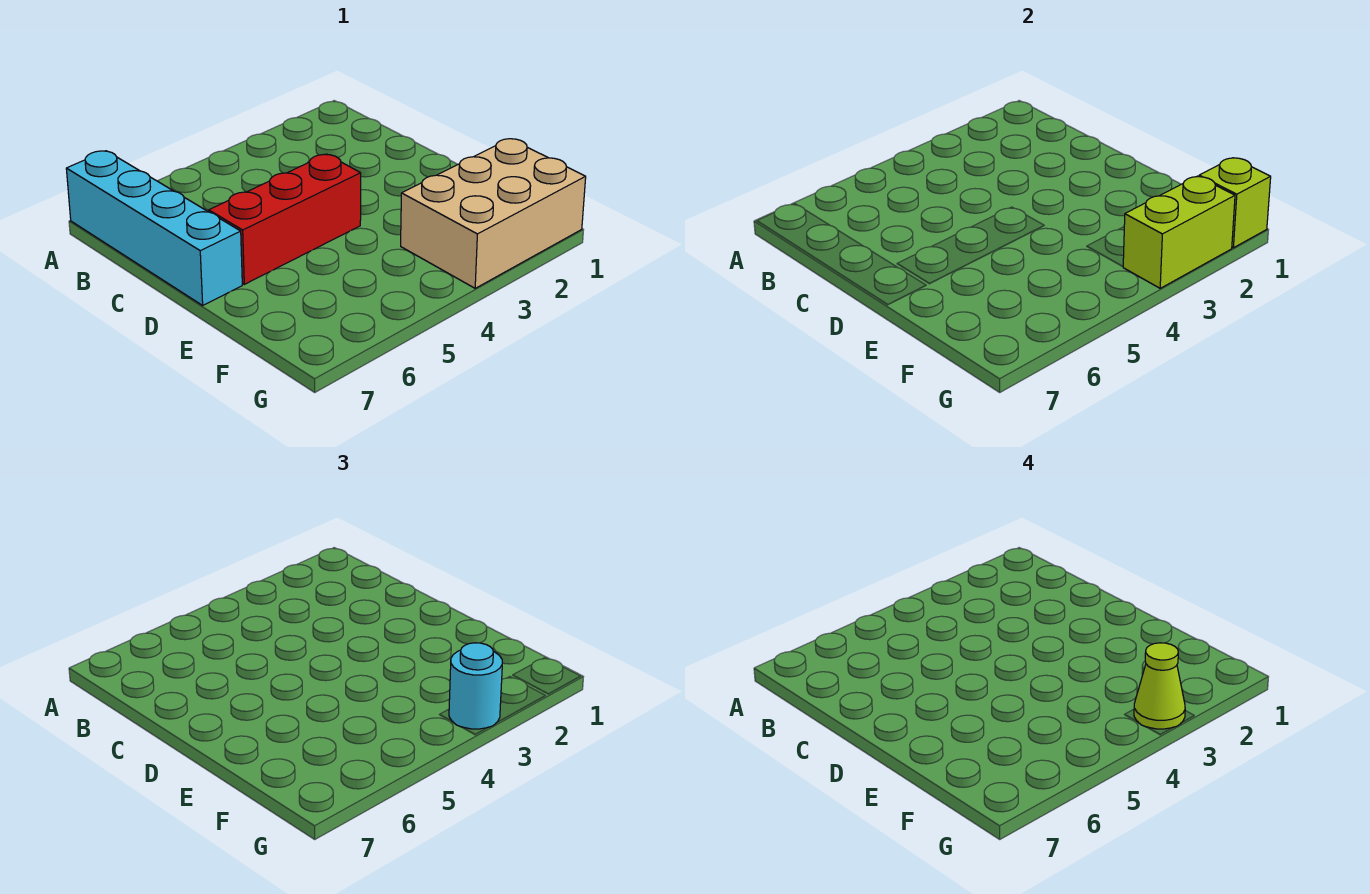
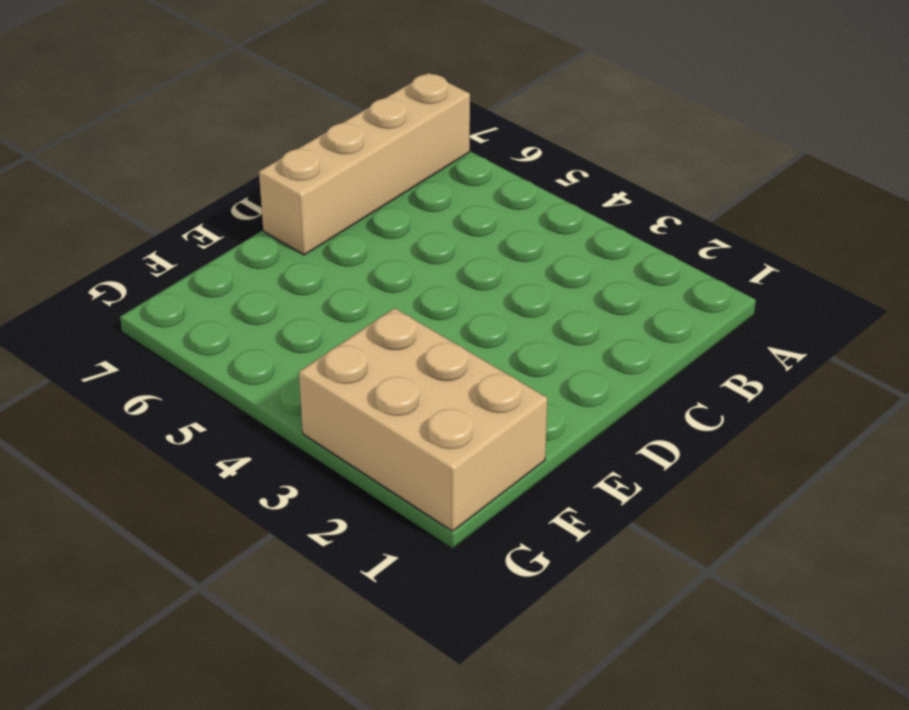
tan brick A7:D7 level 1 -> cyan brick A7:D7 level 1
none -> red brick D4:D6 level 1
none -> lime brick G1 level 2

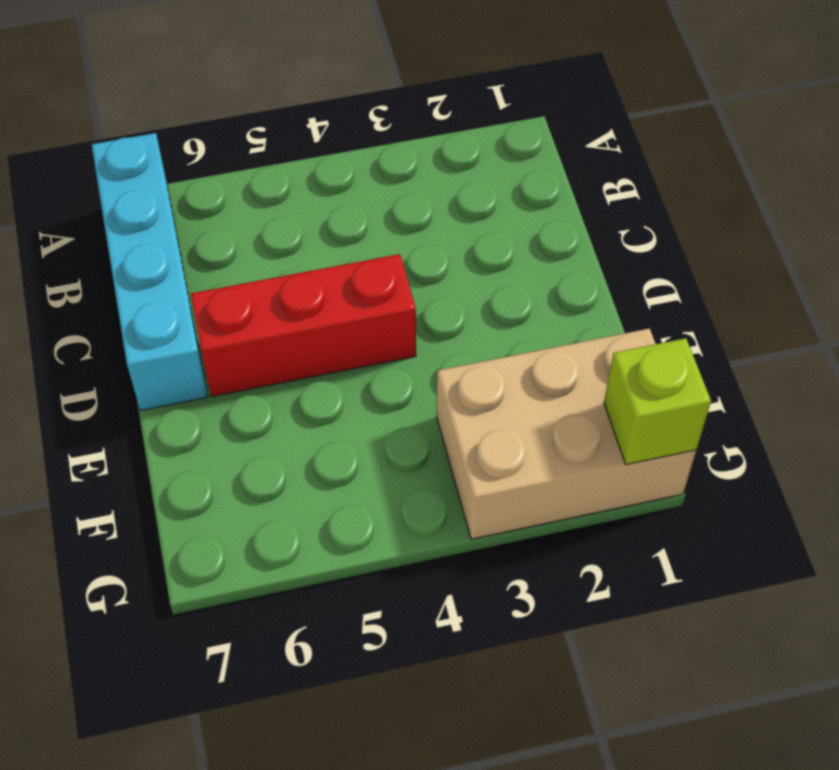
none -> lime brick G2:G3 level 2
none -> cyan round brick G3 level 3

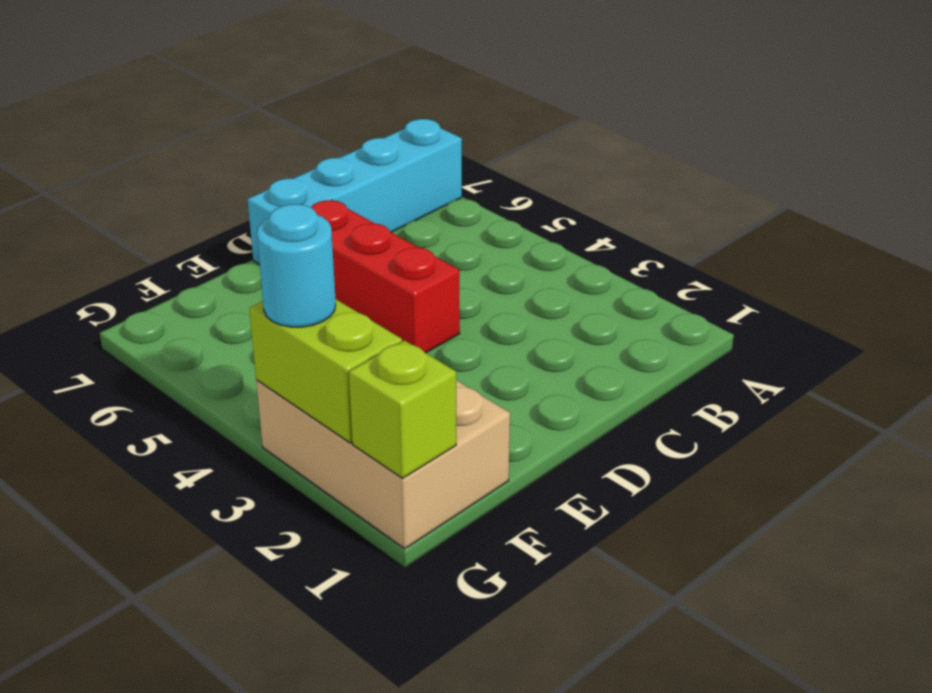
none -> lime cone G3 level 4

